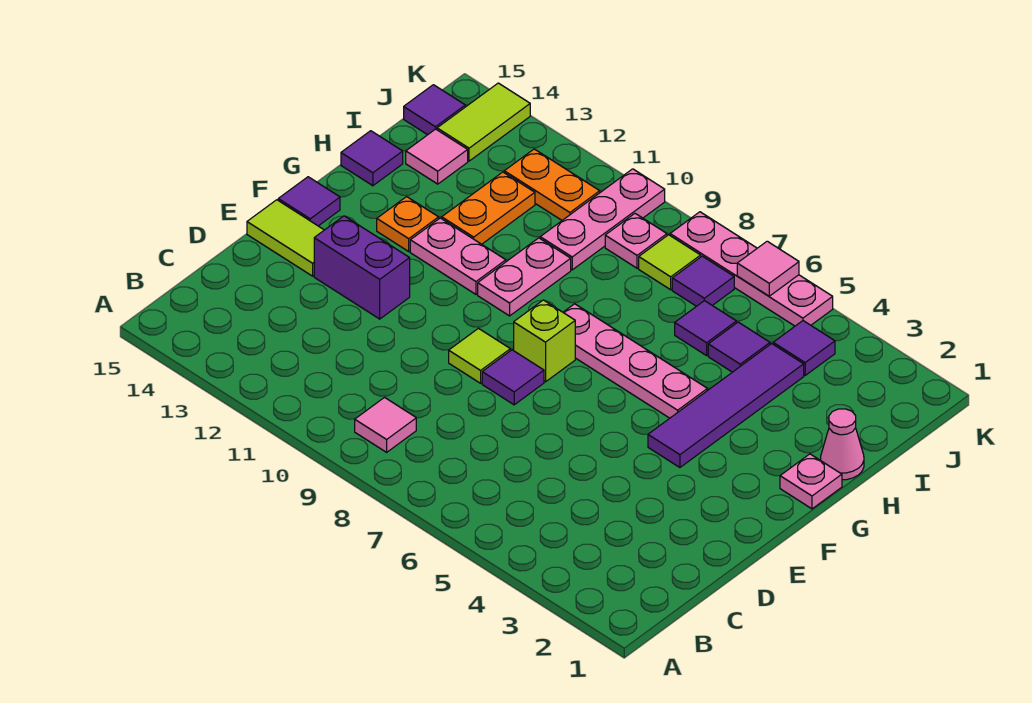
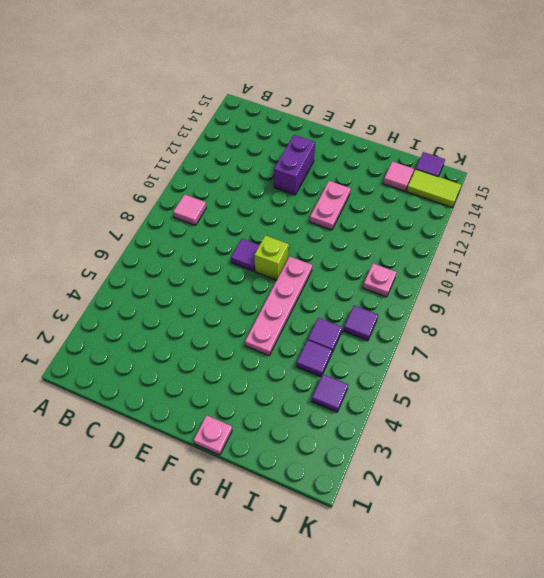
none -> lime tile E9 level 1
none -> lime tile E14:E15 level 1
none -> purple tile F4:I4 level 1

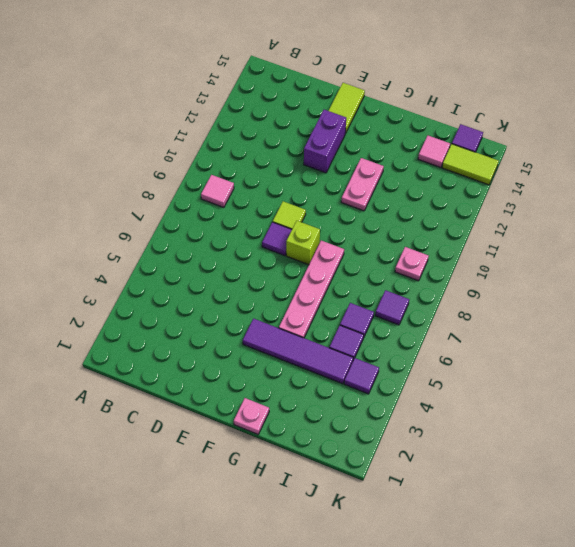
none -> purple tile F15 level 1
none -> pink plate G10:H10 level 1
none -> orange plate G13 level 1

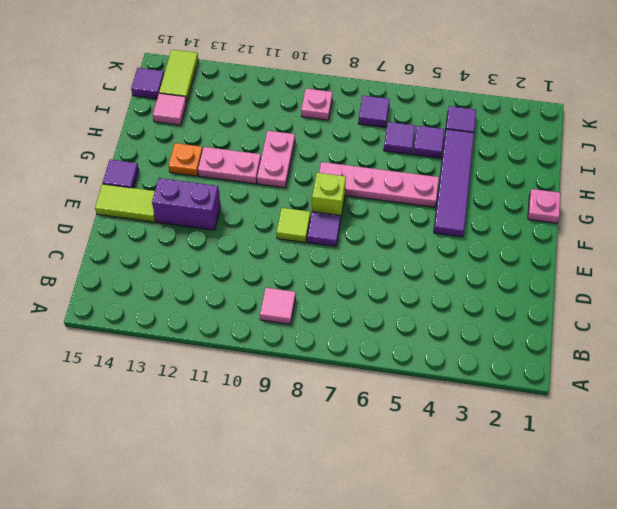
none -> pink cone H1 level 1
none -> orange plate H12:I12 level 1
none -> purple tile H15 level 1

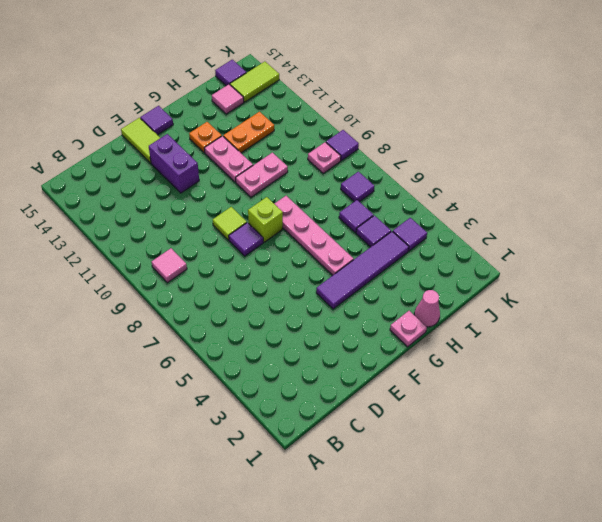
purple tile K9 level 1 -> purple tile H15 level 1
none -> pink plate I10:K10 level 1
none -> lime tile J8 level 1
none -> orange plate J11:J12 level 1

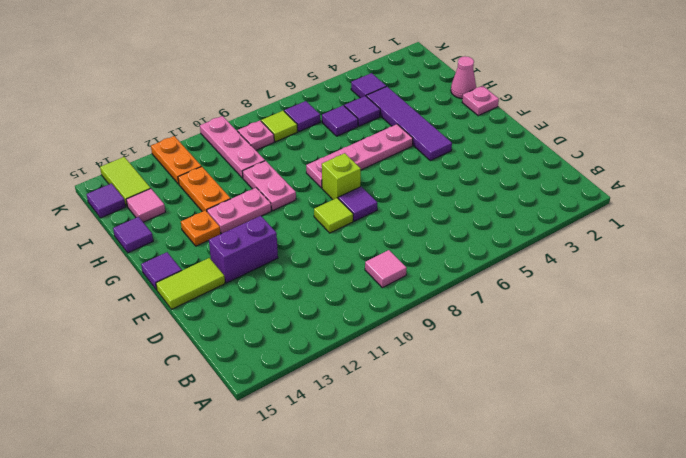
orange plate J12:K12 level 1 -> orange plate J11:J12 level 1
none -> pink plate K5:K8 level 1
none -> pink tile K6 level 2

